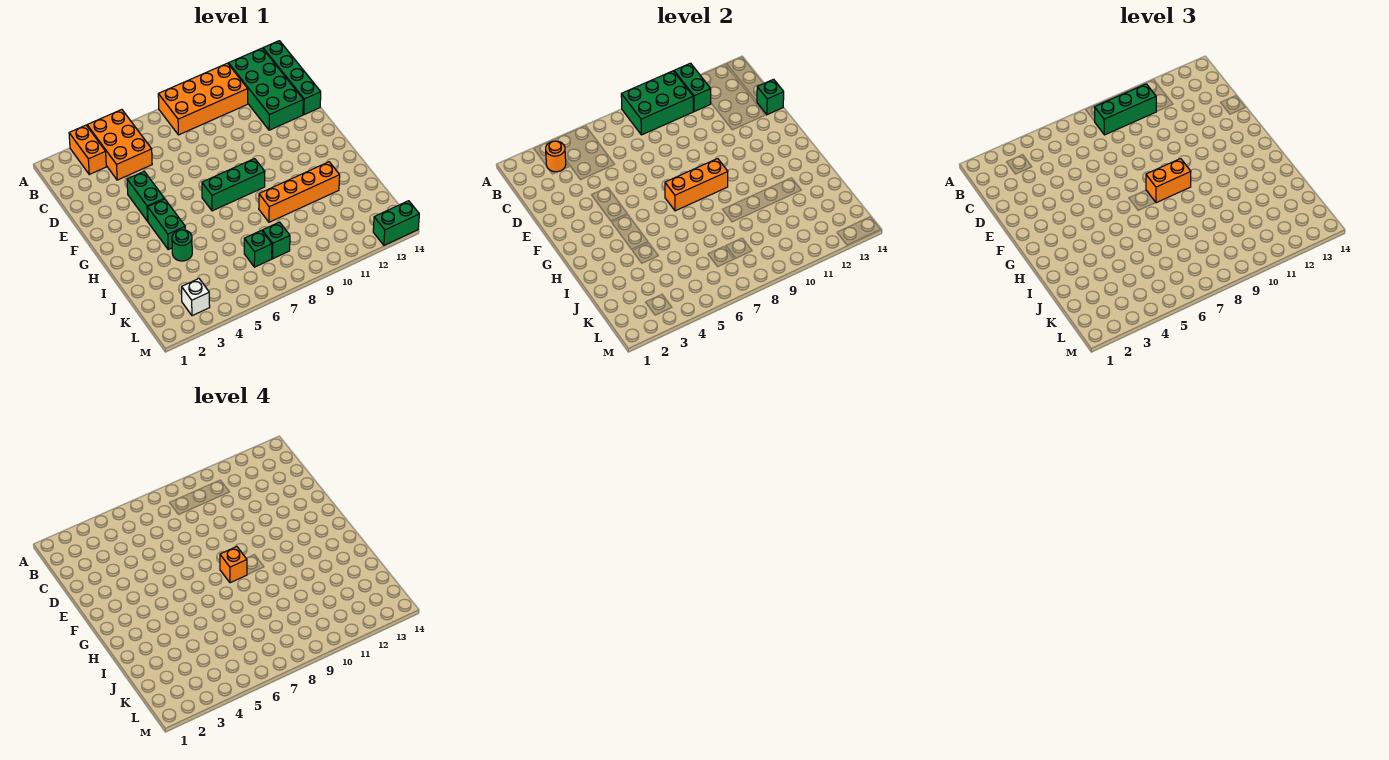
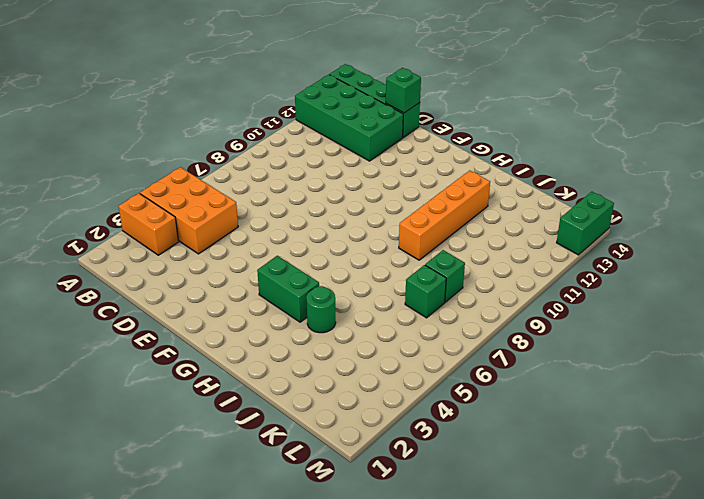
none -> orange brick A8:B11 level 1
none -> green brick E4:F4 level 1
none -> green brick G7:G9 level 1

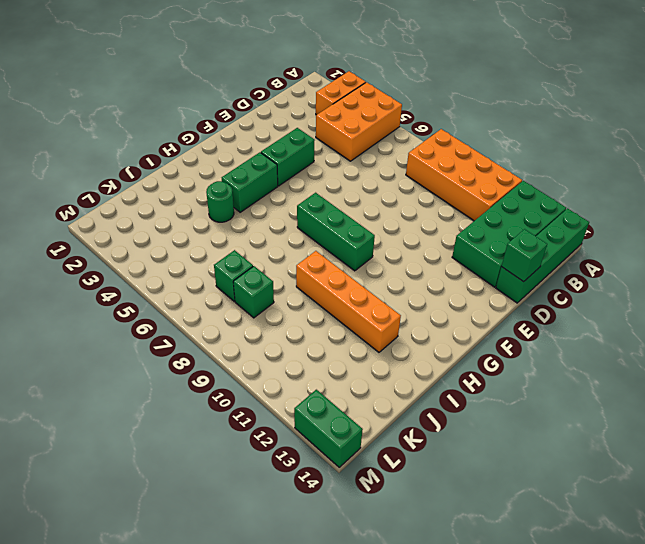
none -> white brick L3 level 1
none -> green brick A8:B10 level 2
none -> green brick A11:B11 level 2

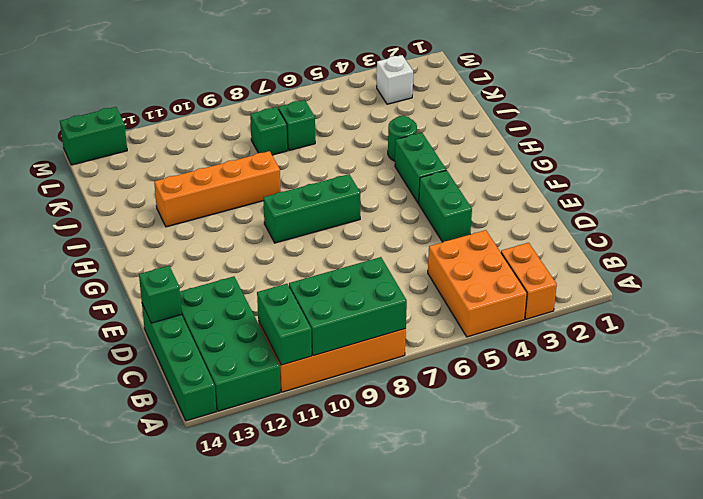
none -> orange round brick B3 level 2
none -> orange brick G7:G9 level 2
none -> green brick B8:B10 level 3

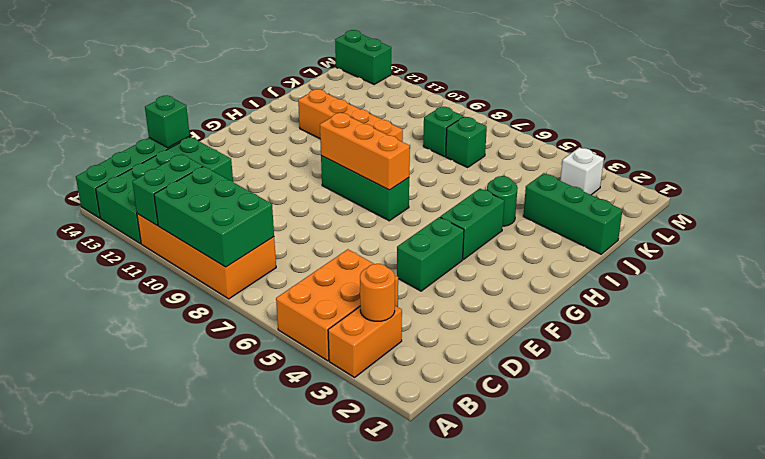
green brick J1:J3 level 1 -> green brick B8:B10 level 3
none -> orange brick G8:G9 level 3
none -> orange brick G8 level 4

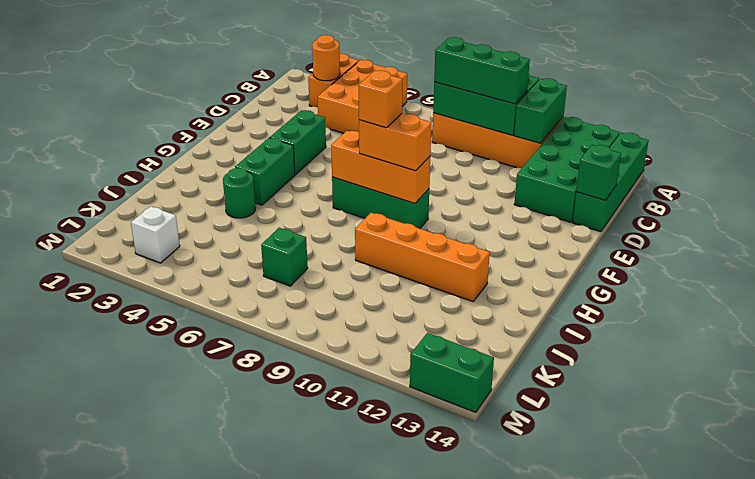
none -> green brick K8 level 1

